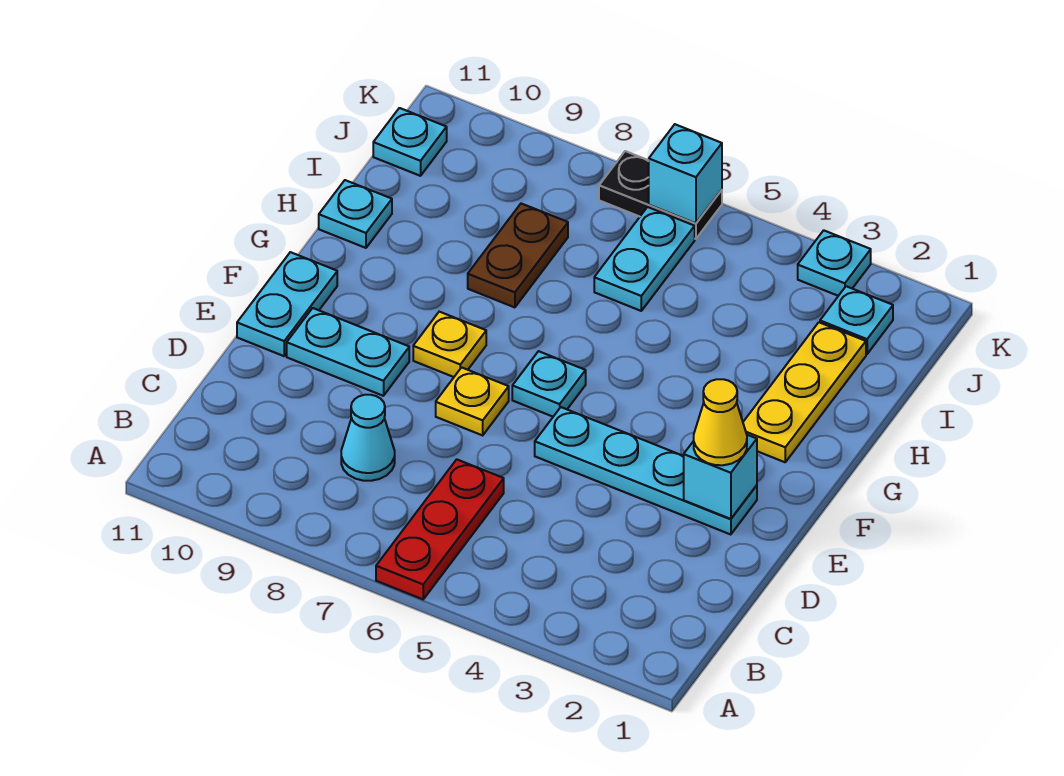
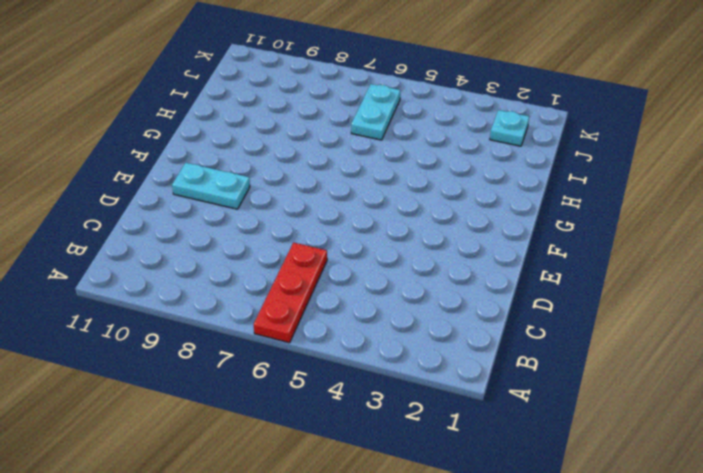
none -> cyan cone C8 level 1
none -> cyan plate E2:E5 level 1
none -> yellow plate E7 level 1

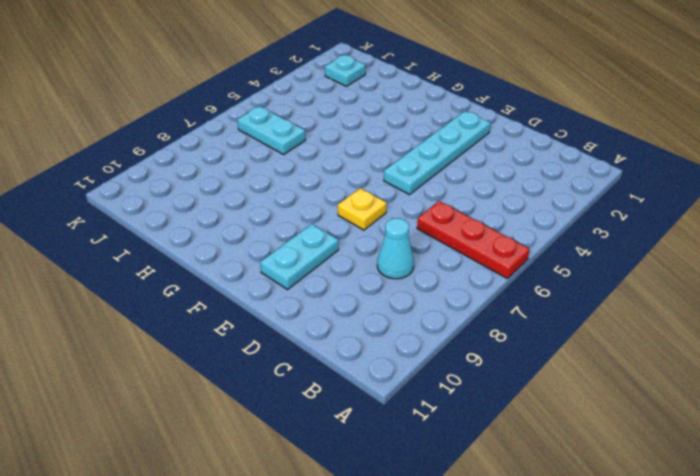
none -> cyan plate E11:F11 level 1
none -> cyan plate F6 level 1
none -> yellow plate F8 level 1

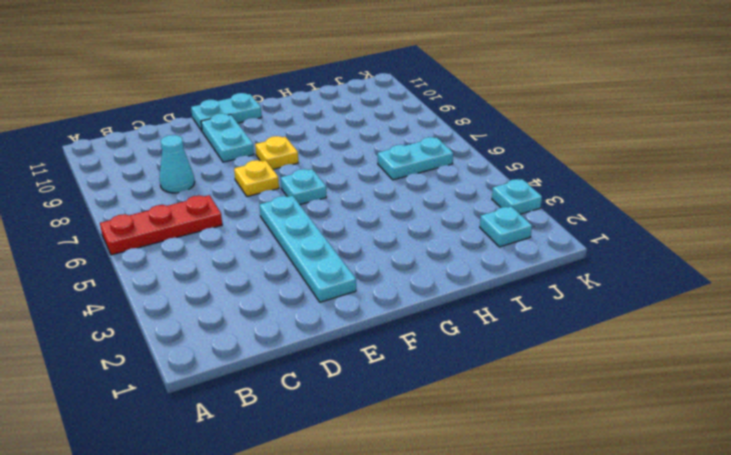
none -> yellow plate G2:I2 level 1
none -> brown plate H8:I8 level 1
none -> cyan plate H11 level 1

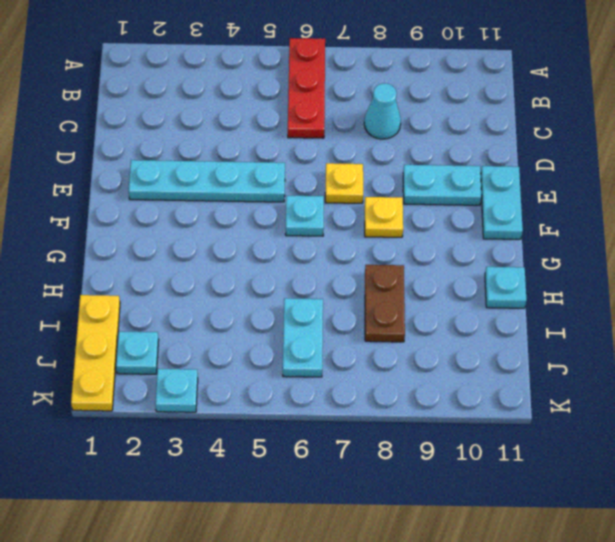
yellow plate I1:K1 level 1 -> yellow plate G2:I2 level 1
none -> cyan plate J11 level 1
none -> black plate K6:K7 level 1
none -> cyan brick E2 level 2

